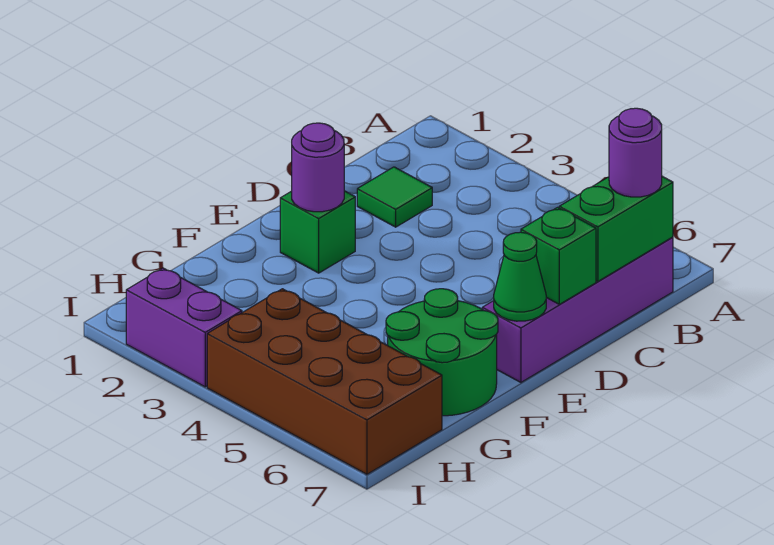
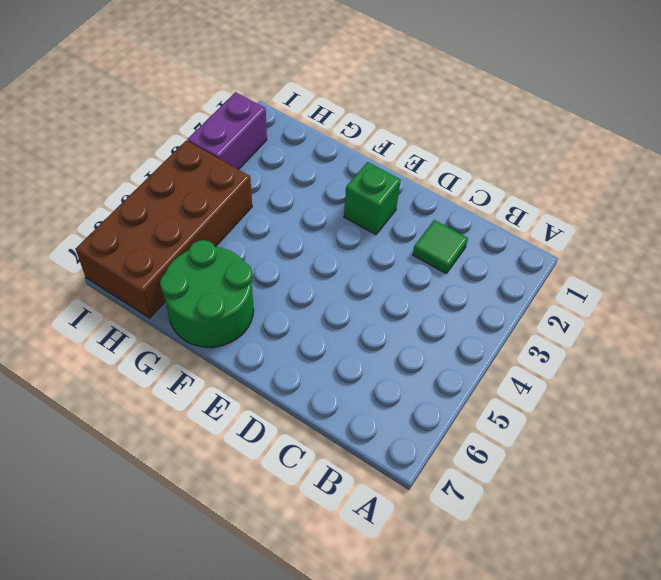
none -> purple brick B7:E7 level 1
none -> green brick B7:C7 level 2

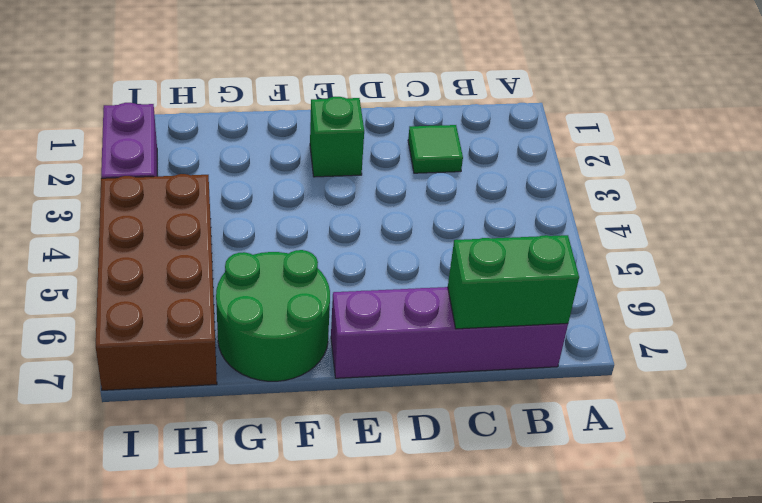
none -> green brick D7 level 2
none -> purple round brick E2 level 2

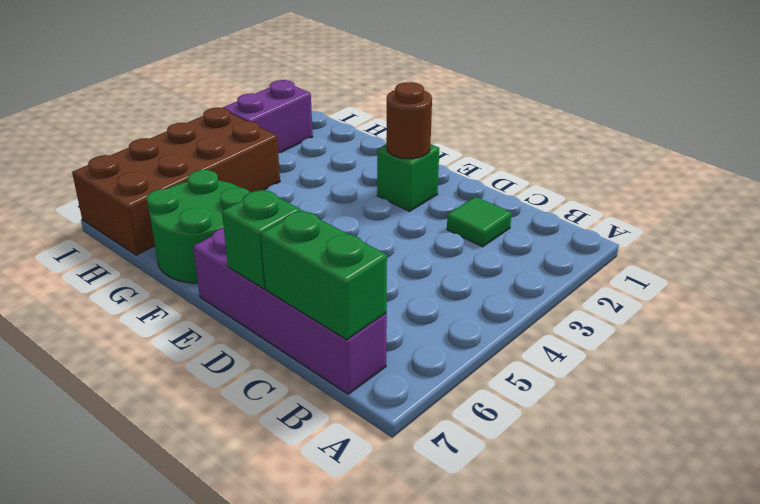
brown round brick E2 level 2 -> purple round brick E2 level 2
none -> green cone E7 level 2
none -> purple round brick B7 level 3

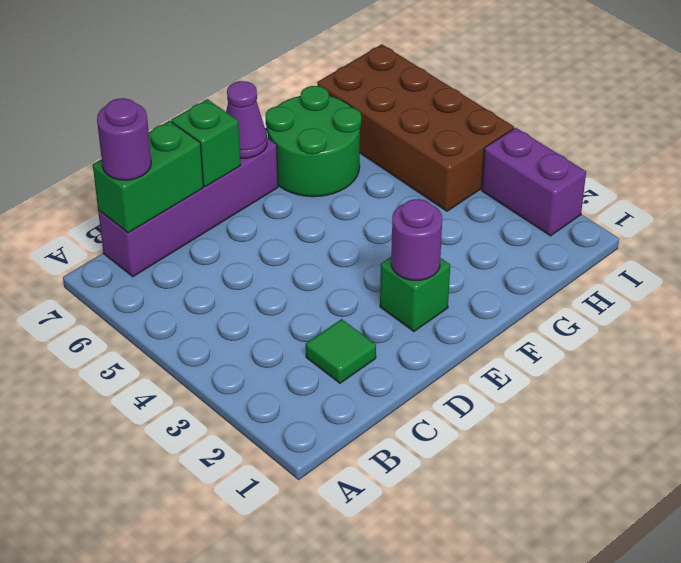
purple cone E7 level 2 -> green cone E7 level 2

